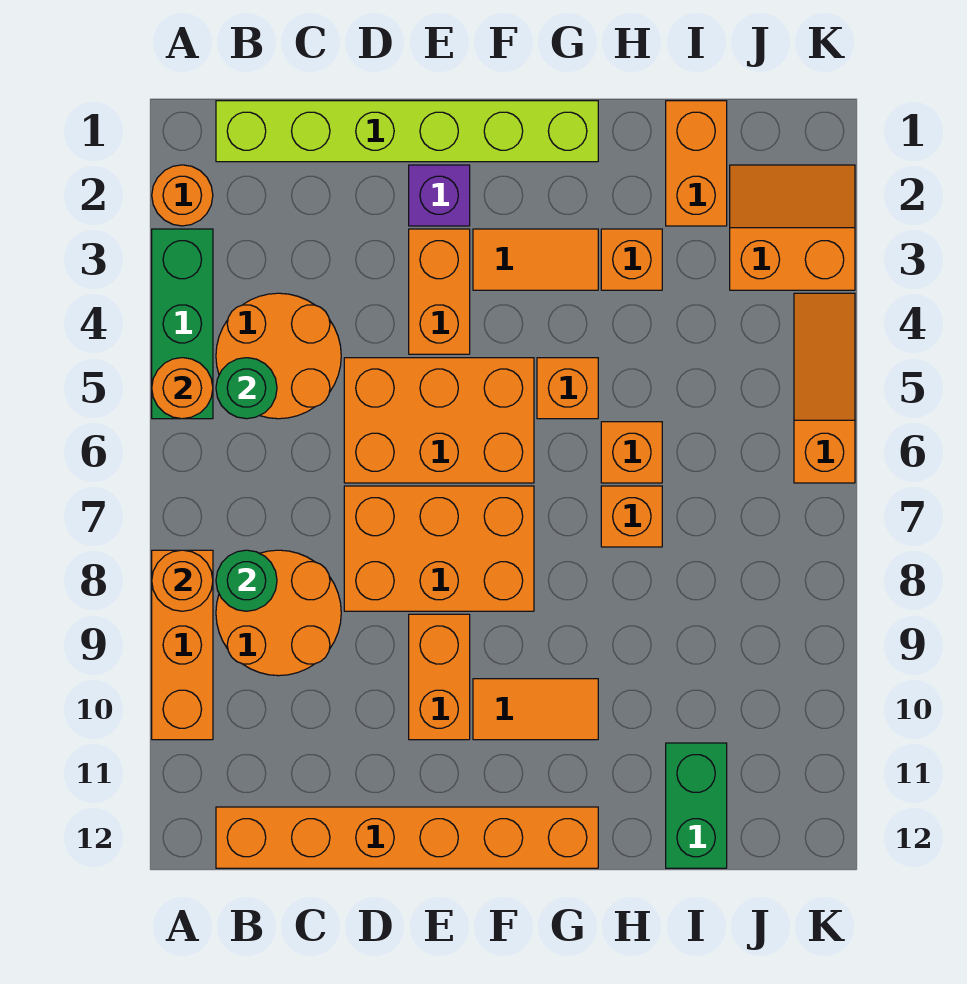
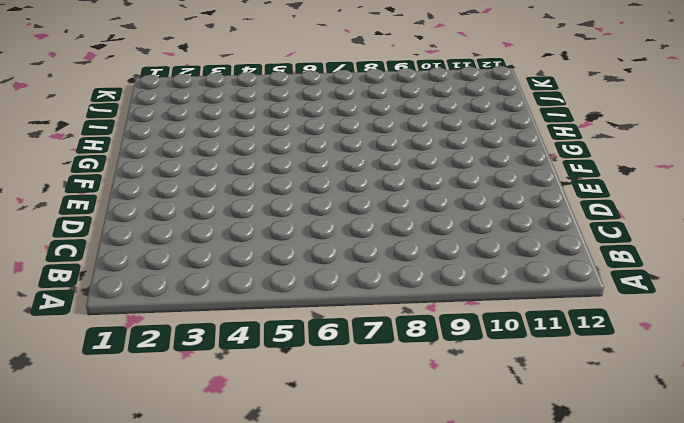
none -> orange round brick A2 level 1
none -> green brick A3:A5 level 1
none -> orange brick A8:A10 level 1

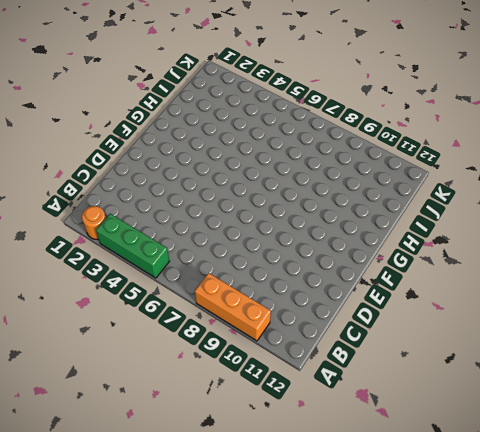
none -> lime brick B1:G1 level 1
none -> orange round brick B4:C5 level 1
none -> orange round brick B8:C9 level 1

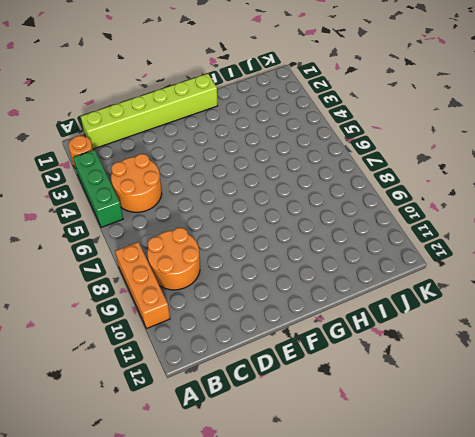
none -> orange brick B12:G12 level 1
none -> orange brick D5:F6 level 1
none -> orange brick D7:F8 level 1

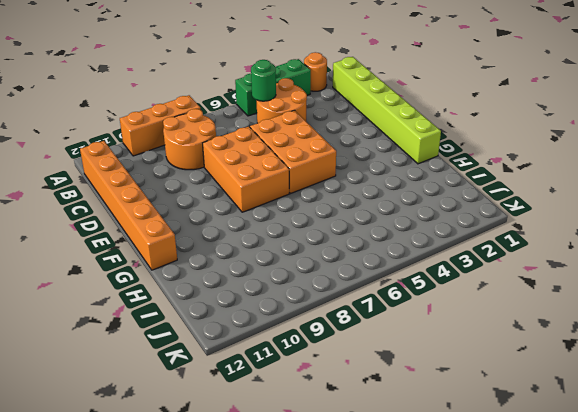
none -> purple brick E2 level 1
none -> orange brick E3:E4 level 1
none -> orange brick E9:E10 level 1

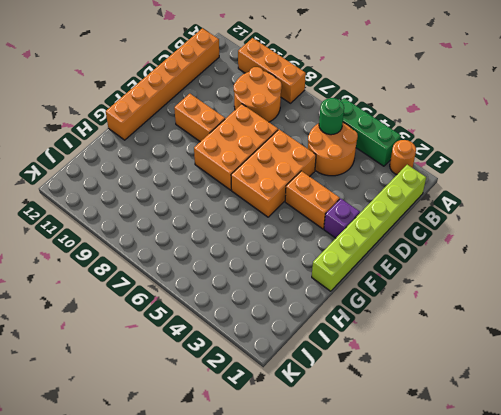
none -> orange tile F3:G3 level 1
none -> orange tile F10:G10 level 1
none -> orange brick G5 level 1

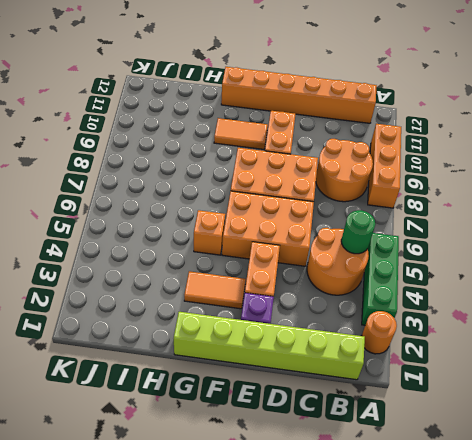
none -> orange brick H3 level 1
none -> orange brick H6 level 1
none -> orange brick H7 level 1

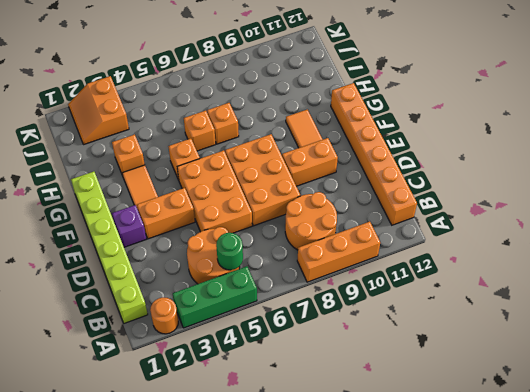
none -> orange brick I1:I2 level 1
none -> green brick I11:I12 level 1
none -> orange slope K4:K6 level 1 top 6

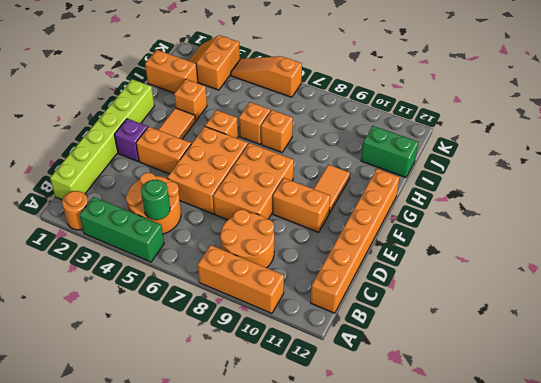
none -> orange round brick A5 level 2
none -> orange round brick A8 level 2
none -> green round brick B8 level 2

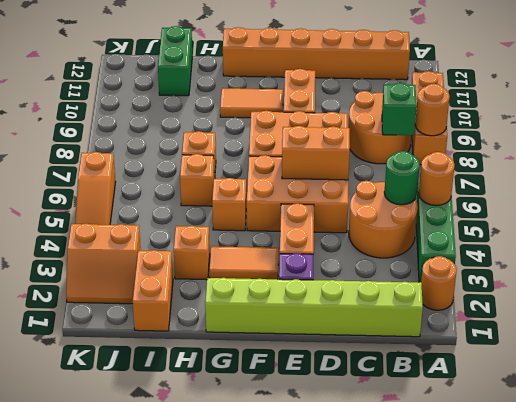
green brick B8 level 2 -> green round brick B8 level 2
orange brick D6:E6 level 2 -> none

